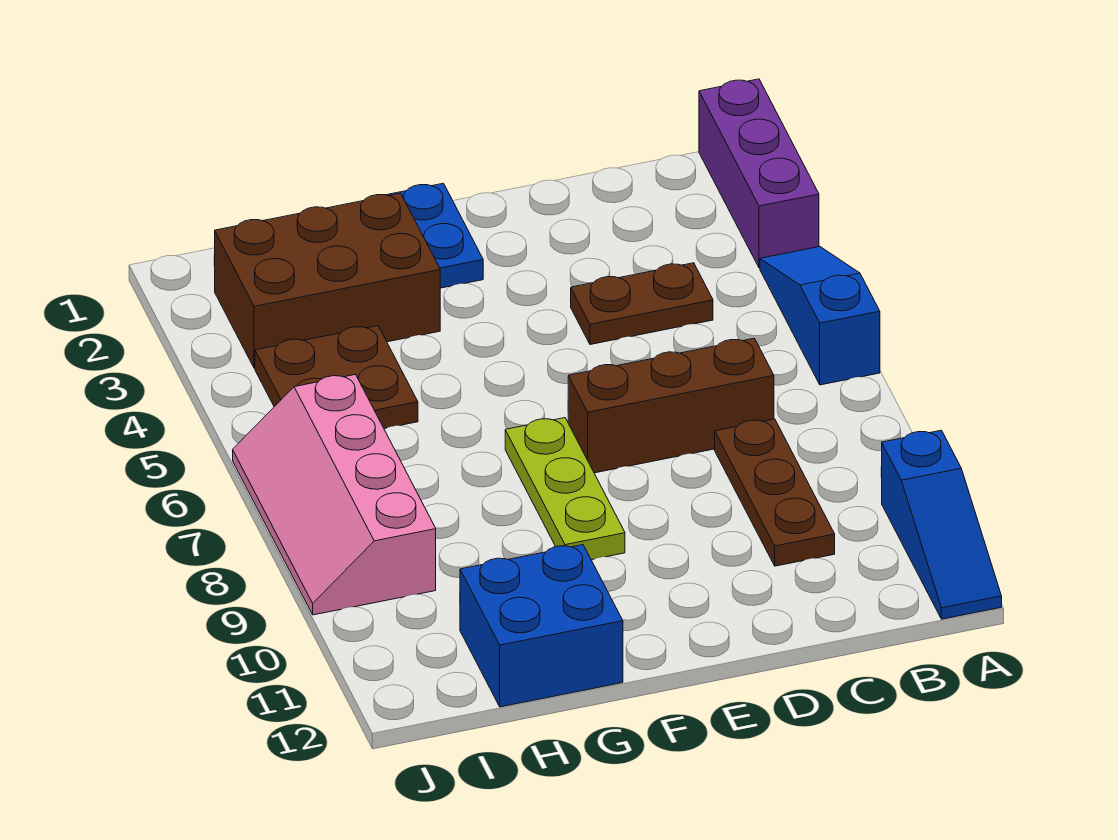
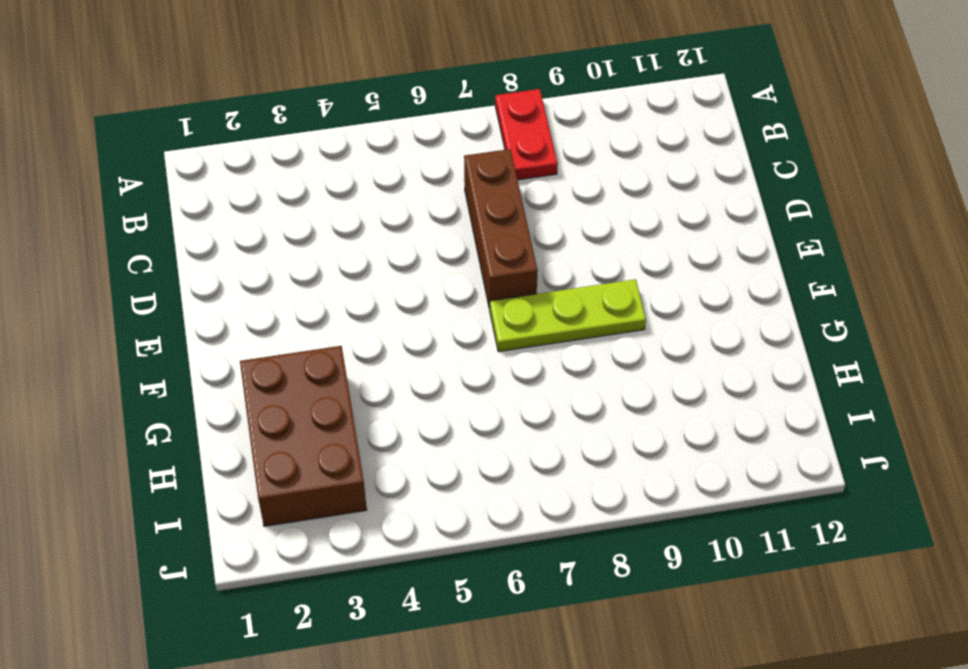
red plate A8:B8 level 1 -> none
none -> purple brick A1:A3 level 1
none -> blue slope A4:A6 level 1 top 6
none -> blue slope A10:A12 level 1 top 10

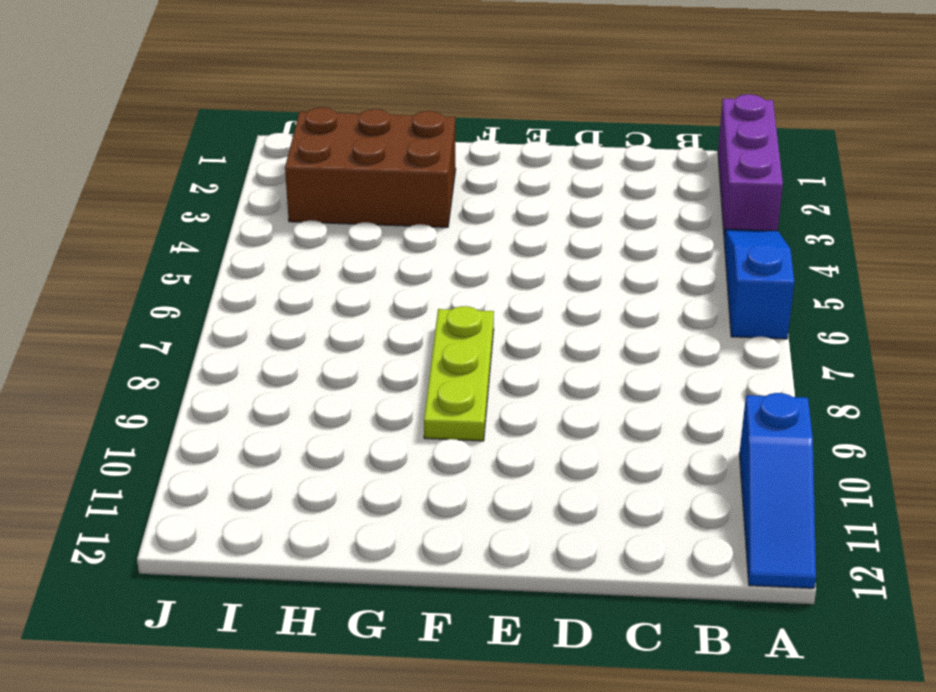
none -> brown plate C4:D4 level 1
none -> brown brick C7:E7 level 1
none -> brown plate C8:C10 level 1

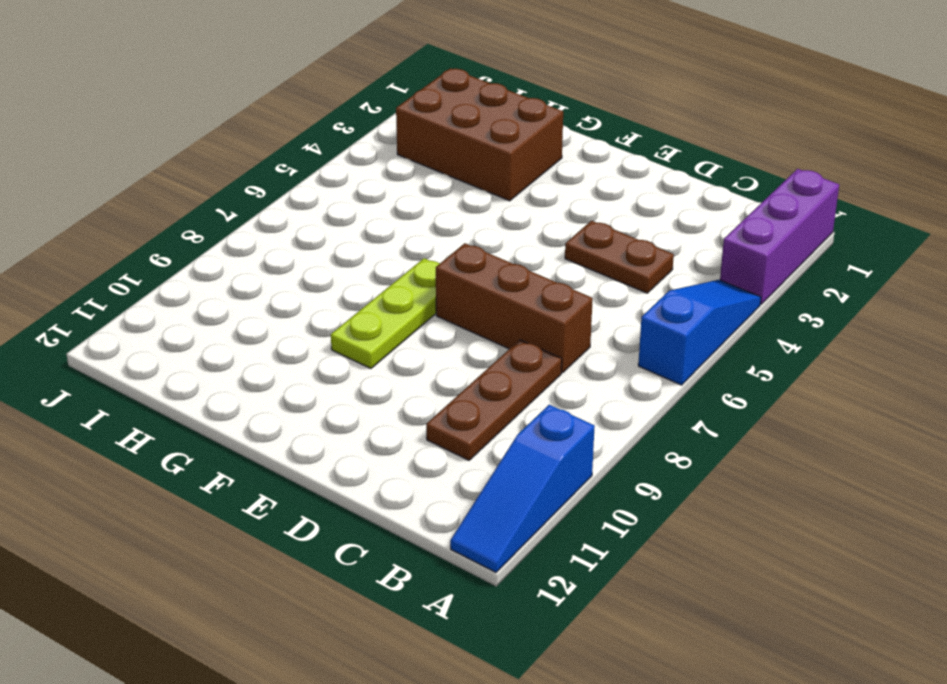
none -> blue plate F1:F2 level 1
none -> blue brick G11:H12 level 1
none -> brown plate H4:I5 level 1

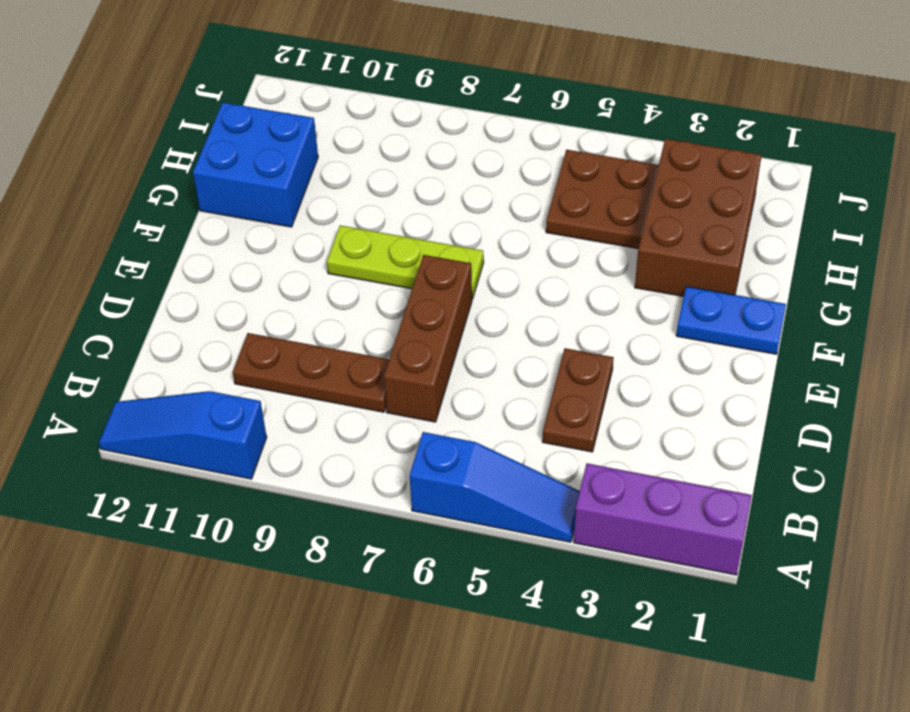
none -> pink slope I6:J9 level 1 top I

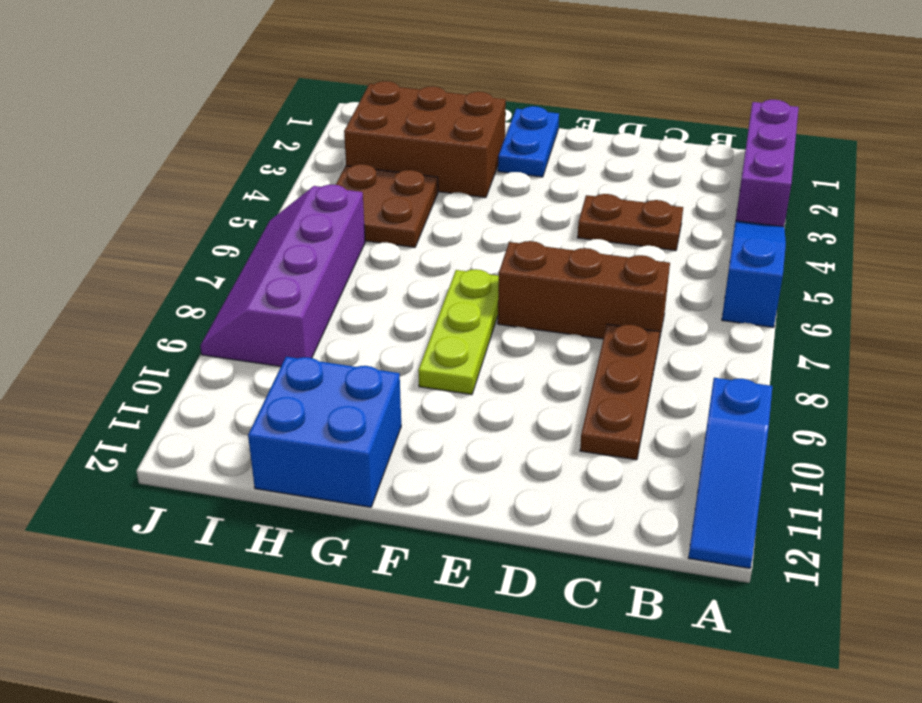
purple slope I6:J9 level 1 top I -> pink slope I6:J9 level 1 top I

